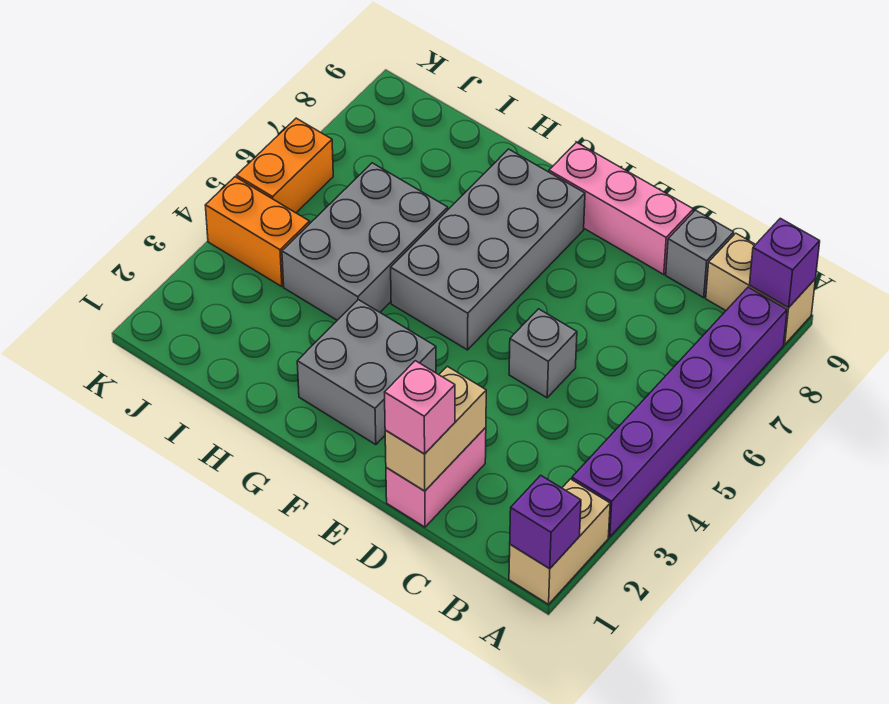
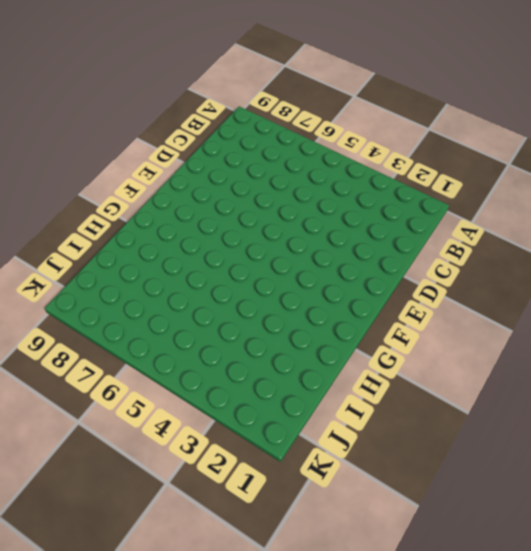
none -> tan brick A1:A2 level 1
none -> purple brick A3:A8 level 1
none -> tan brick A9:B9 level 1

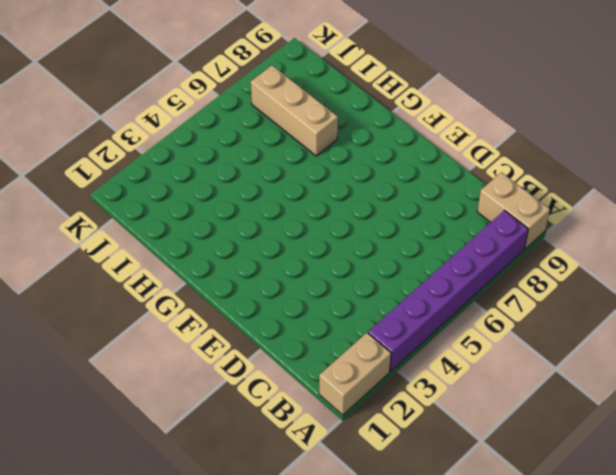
tan brick H7:J7 level 1 -> none
none -> grey brick C9 level 1
none -> pink brick D1:D2 level 1
none -> grey brick D5 level 1

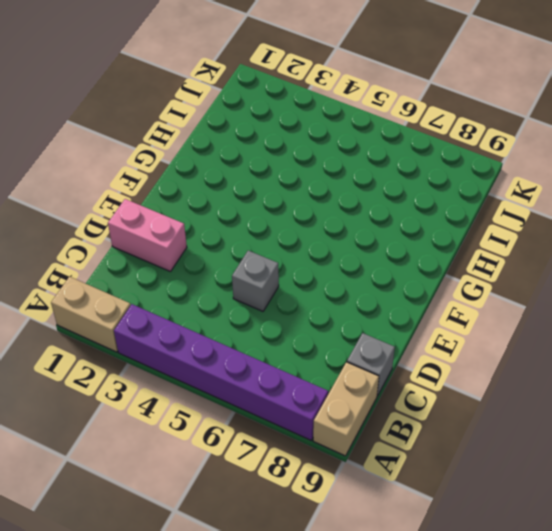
none -> pink brick D9:F9 level 1
none -> grey brick F2:G3 level 1
none -> grey brick F5:G8 level 1

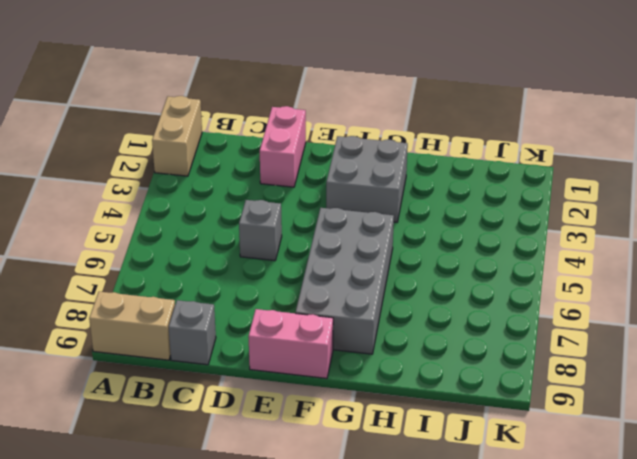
pink brick E9:F9 level 1 -> pink brick D9:F9 level 1
none -> purple brick A3:A8 level 1
none -> grey brick H4:I6 level 1
none -> orange brick J4:K4 level 1

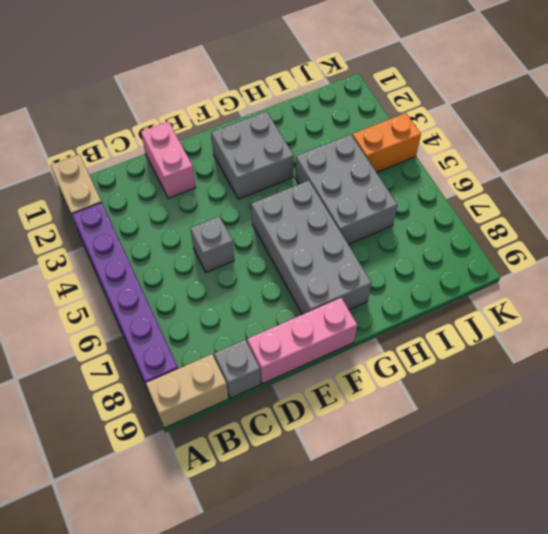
none -> orange brick K5:K6 level 1
none -> purple brick A1 level 2
none -> purple brick A9 level 2

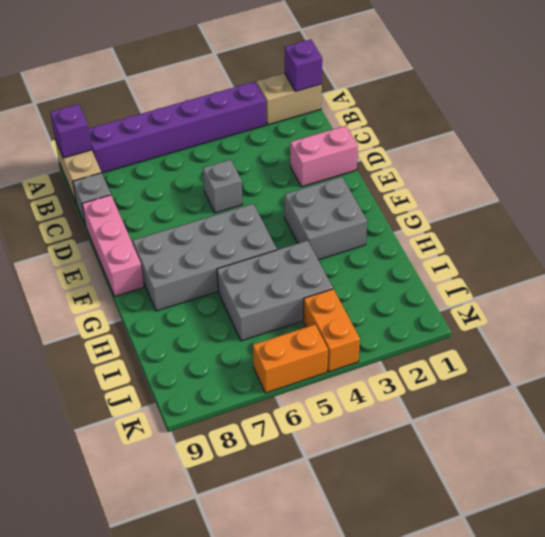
none -> tan brick D1:D2 level 2
none -> pink brick D1 level 3

